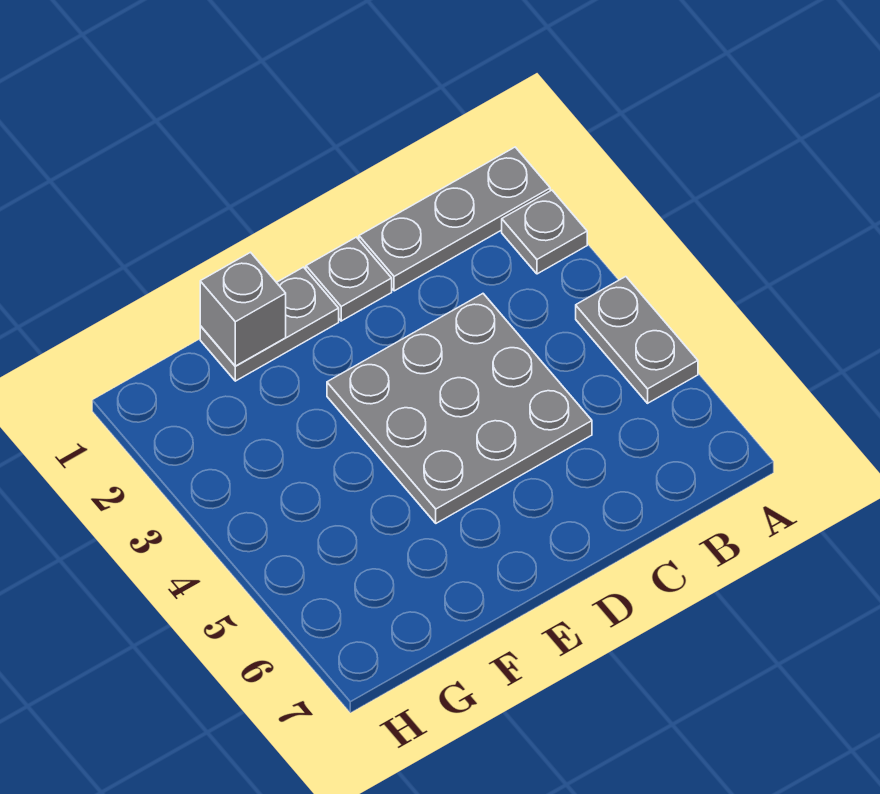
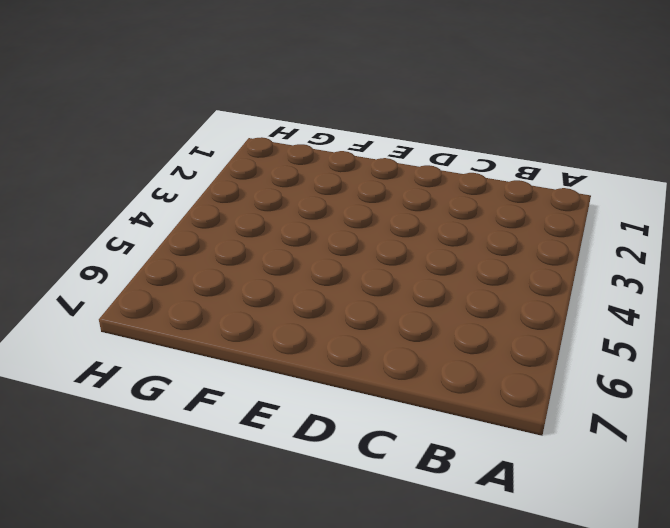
none -> grey plate A1:C1 level 1
none -> grey plate A2 level 1

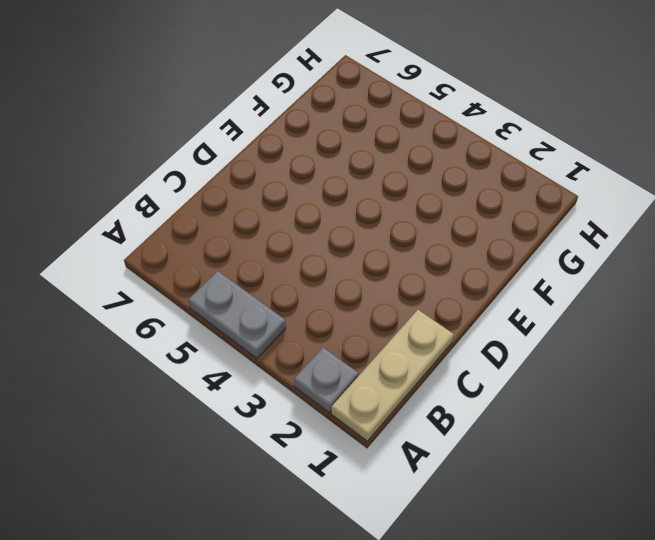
tan plate A1:C1 level 1 -> grey plate A1:C1 level 1
none -> grey plate C3:E5 level 1
none -> grey plate D1 level 1

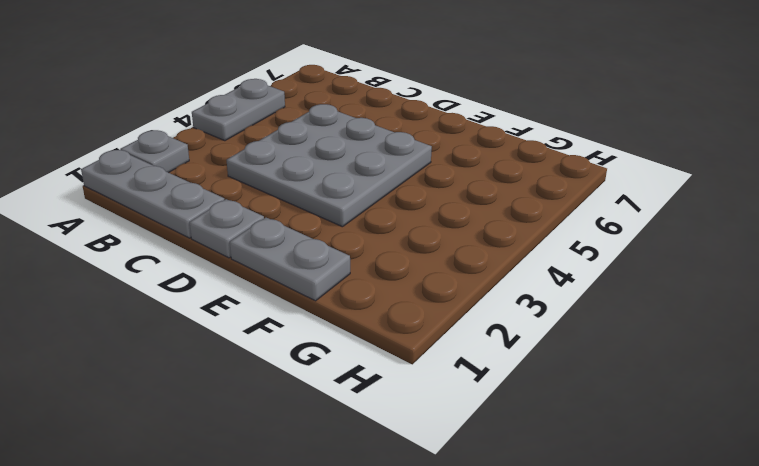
none -> grey brick F1 level 2

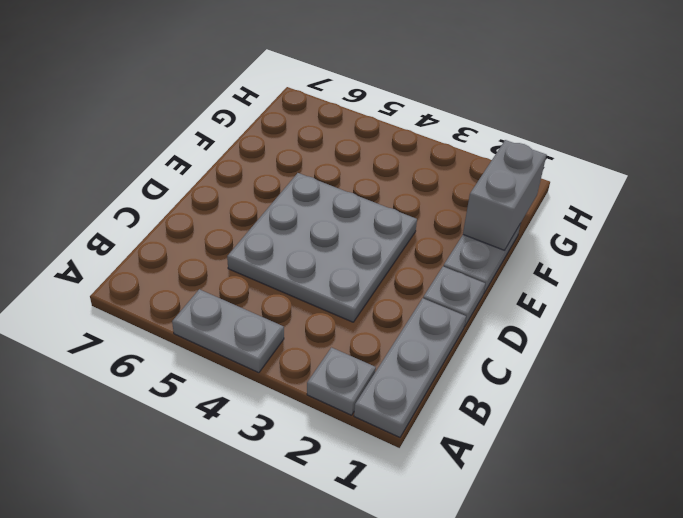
grey brick F1:G1 level 2 -> grey brick F1 level 2

